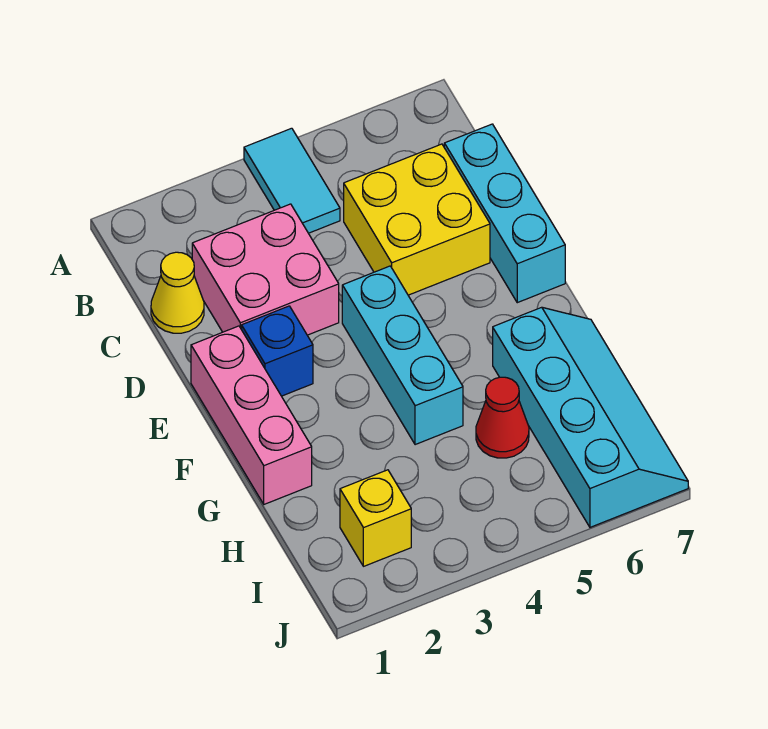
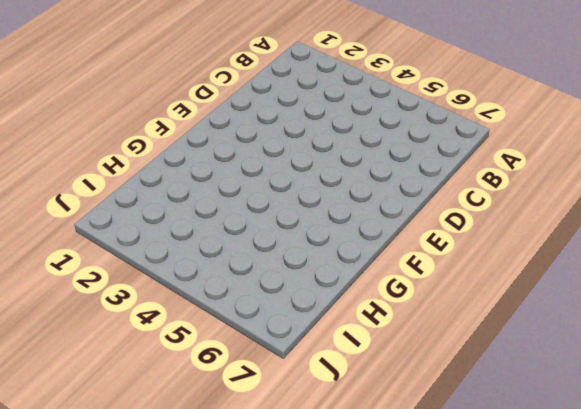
none -> cyan tile A4:B4 level 1
none -> yellow cone C1 level 1

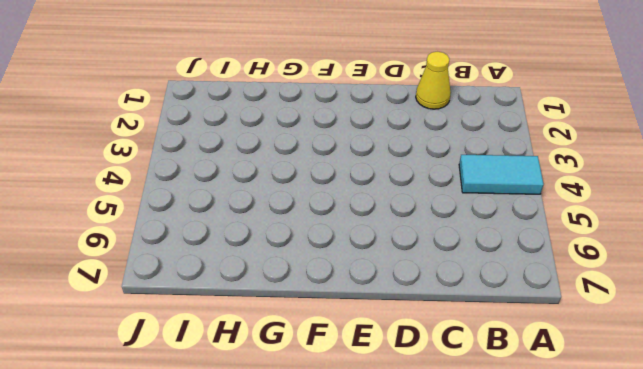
none -> pink brick C2:D3 level 1
none -> yellow brick C5:D6 level 1

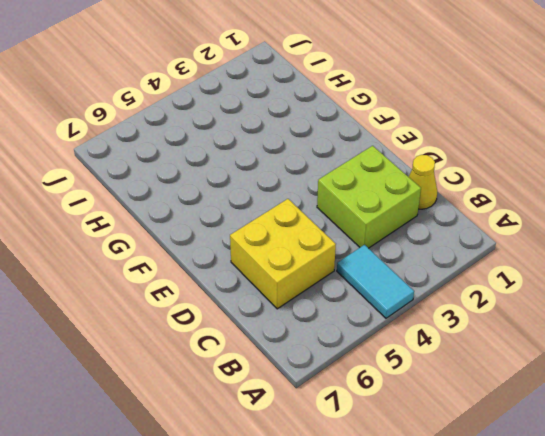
lime brick C2:D3 level 1 -> pink brick C2:D3 level 1
none -> cyan brick C7:E7 level 1
none -> pink brick E1:G1 level 1

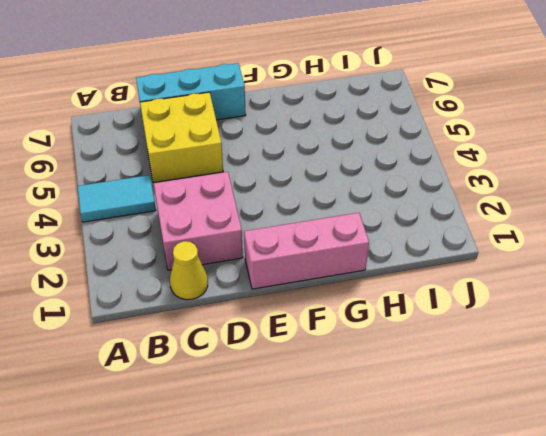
none -> blue brick E2 level 1
none -> cyan brick E4:G4 level 1

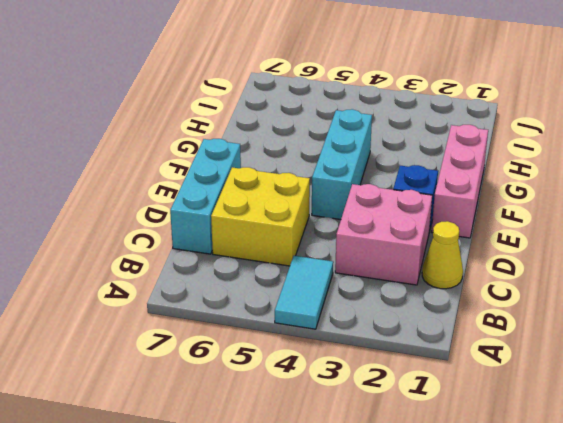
none -> cyan slope G6:J7 level 1 top 6
none -> red cone H5 level 1

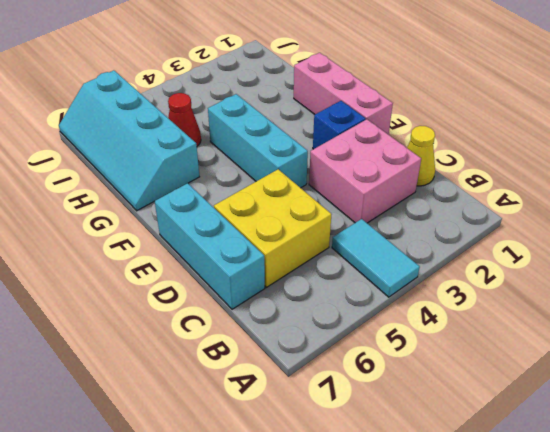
none -> yellow brick I2 level 1

